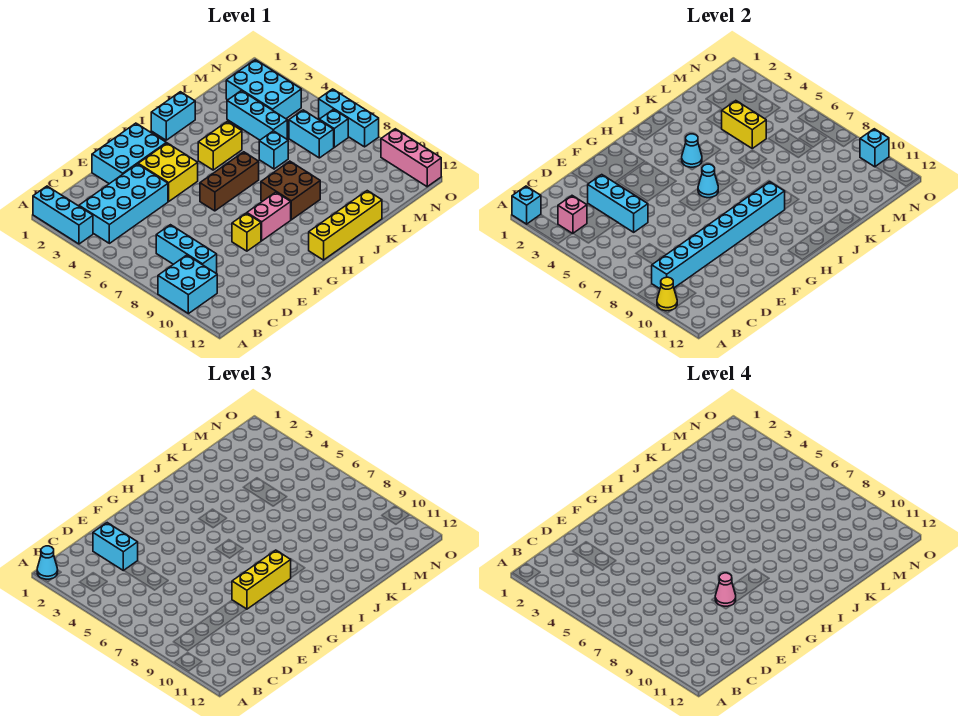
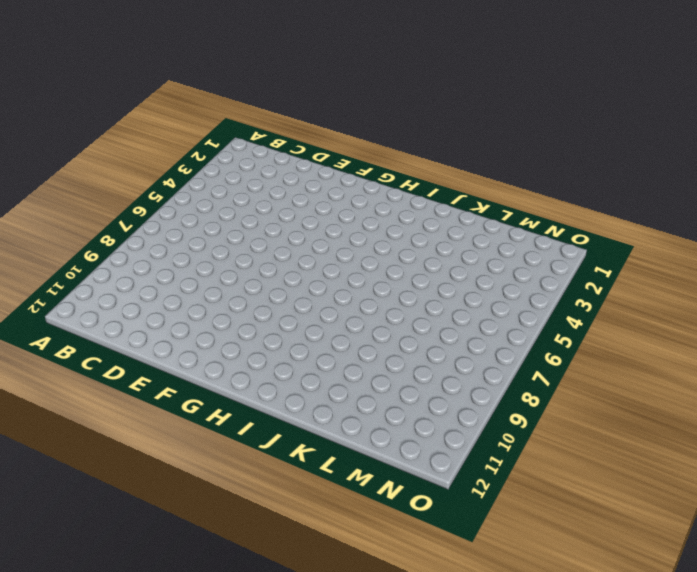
none -> cyan brick A1:A3 level 1
none -> cyan brick A9:B10 level 1
none -> cyan brick B3:E4 level 1
none -> cyan brick C7:C9 level 1

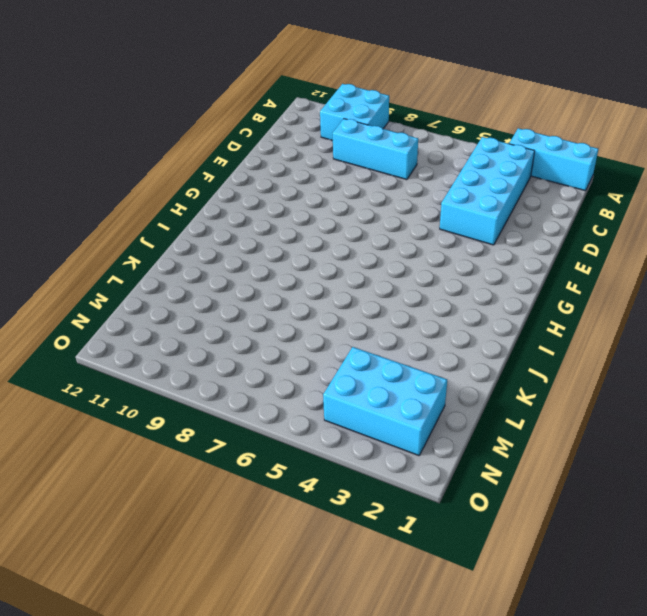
none -> cyan brick E1:G2 level 1
none -> yellow brick F3:G4 level 1
none -> yellow brick F9 level 1
none -> brown brick G6:I6 level 1

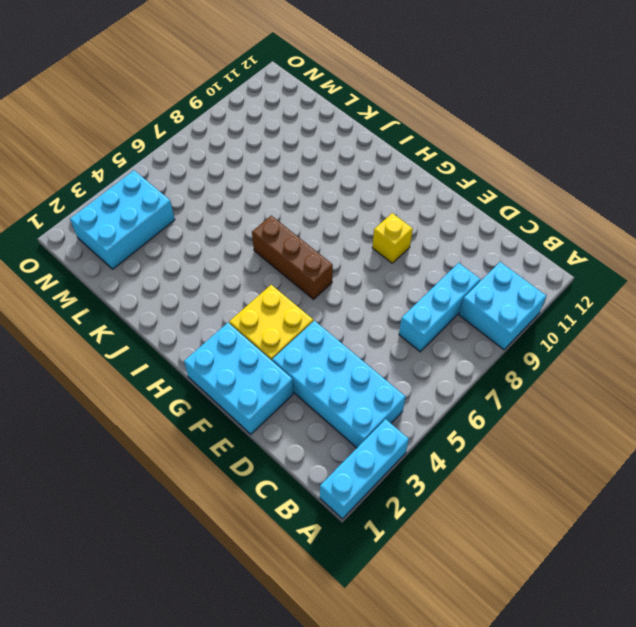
none -> pink brick G9:H9 level 1
none -> yellow brick H12:K12 level 1
none -> cyan brick I1:J1 level 1
none -> yellow brick I4:J4 level 1

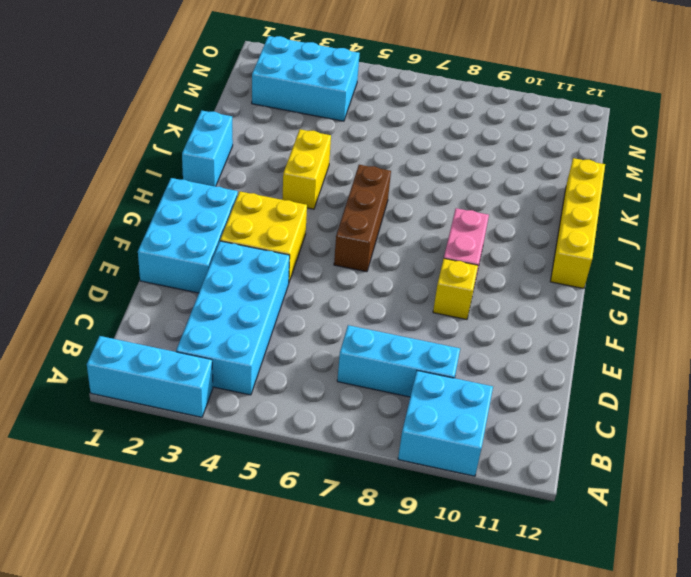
none -> brown brick I8:J9 level 1
none -> cyan brick K6 level 1
none -> cyan brick L3:L5 level 1
none -> cyan brick M6:M7 level 1

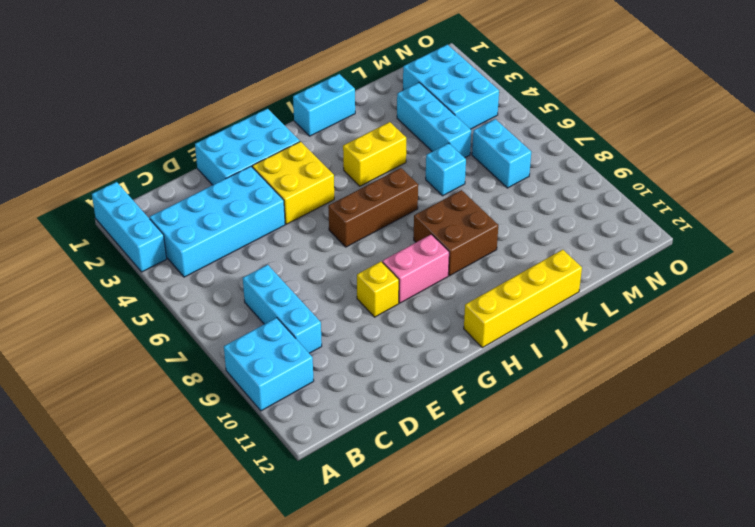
none -> cyan brick N7 level 1
none -> cyan brick O6:O8 level 1
none -> pink brick O10:O12 level 1
none -> cyan brick A1 level 2

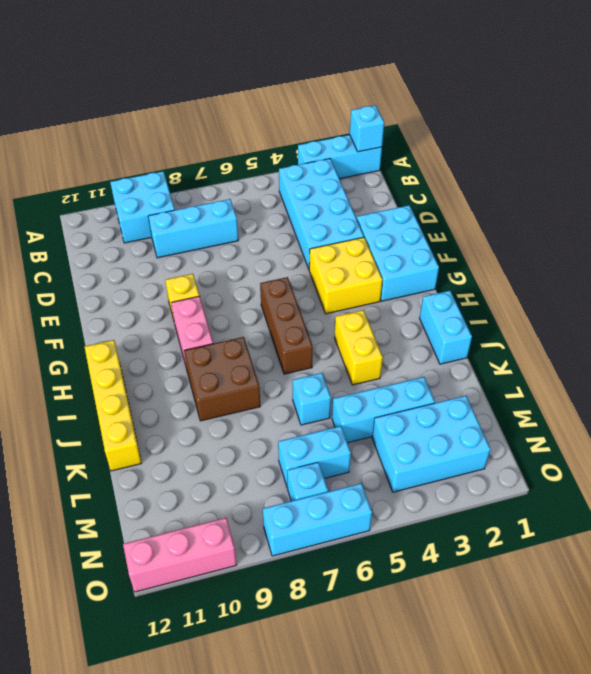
none -> yellow cone A10 level 2
none -> pink brick B3 level 2
none -> cyan brick B9:I9 level 2
none -> cyan brick D3:D5 level 2

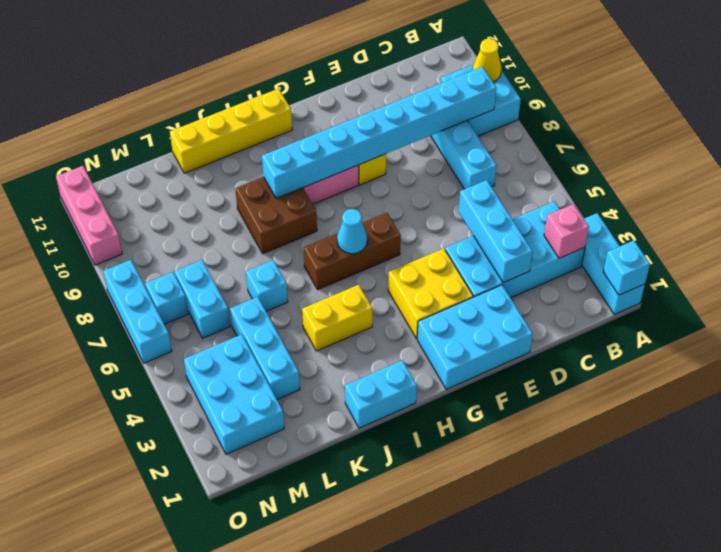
none -> cyan cone I4 level 2
none -> yellow brick L4:L5 level 2
none -> cyan brick O10 level 2
none -> cyan cone A1 level 3

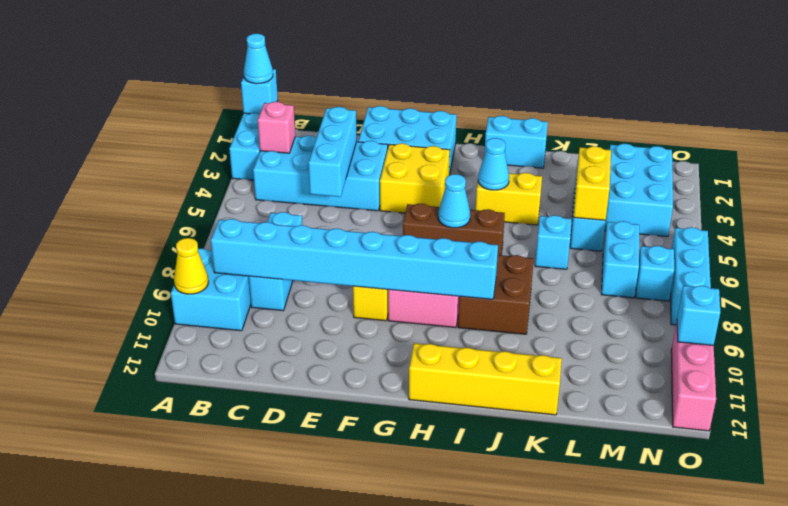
none -> cyan brick D2:D3 level 3
none -> yellow brick F9:H9 level 3
none -> pink cone F9 level 4

